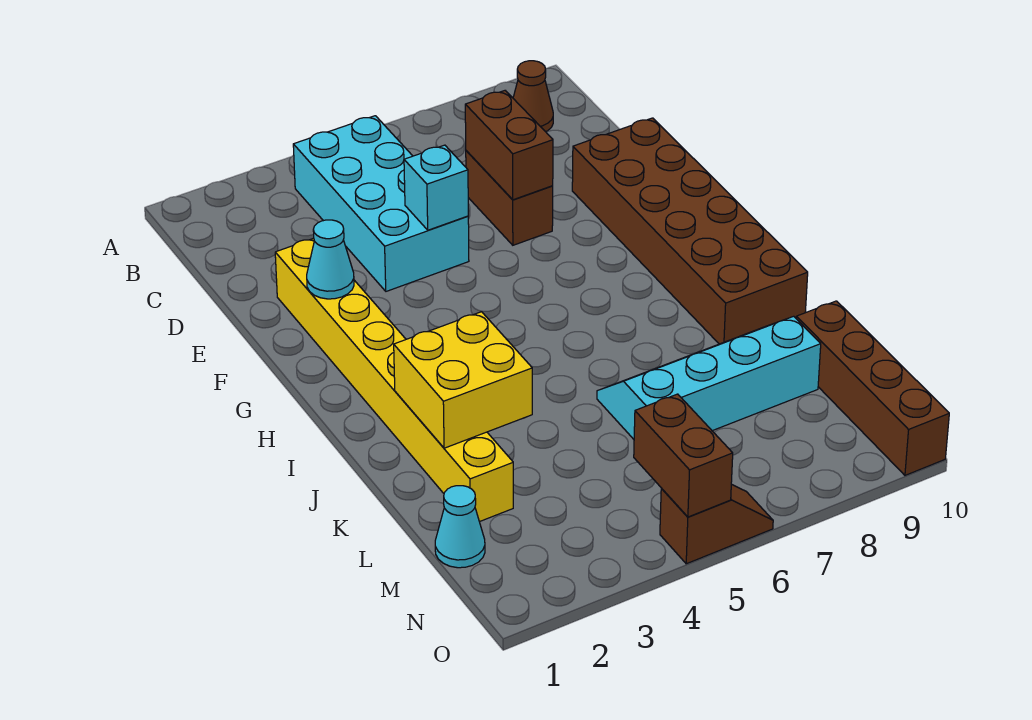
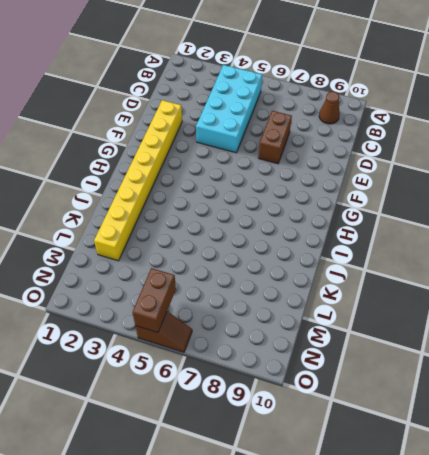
none -> brown brick E9:J10 level 1
none -> cyan slope K6:L9 level 1 top L
none -> brown brick L10:O10 level 1

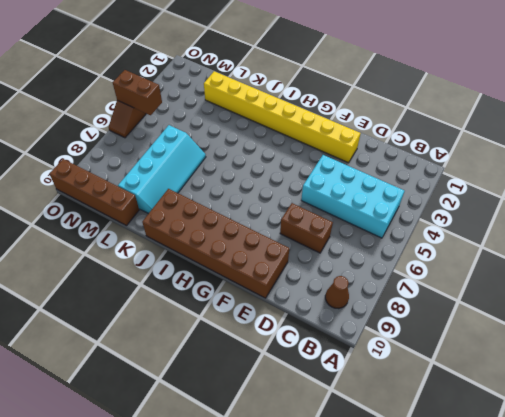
none -> cyan cone M1 level 1
none -> brown brick D7:E7 level 2
none -> cyan brick E5 level 2

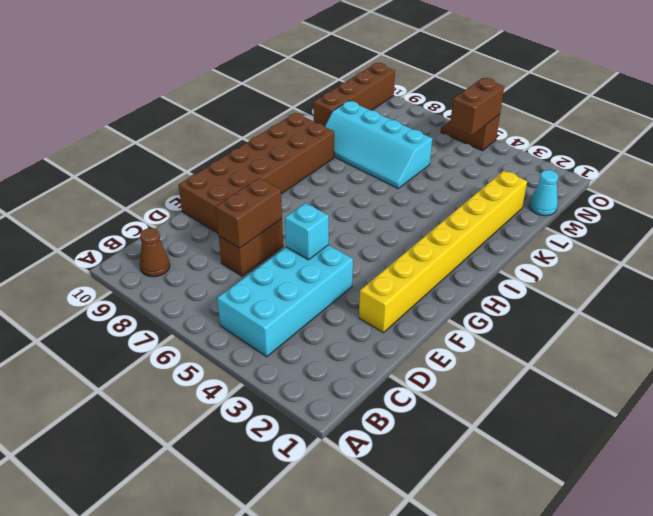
none -> cyan cone F2 level 2
none -> yellow brick J2:K3 level 2

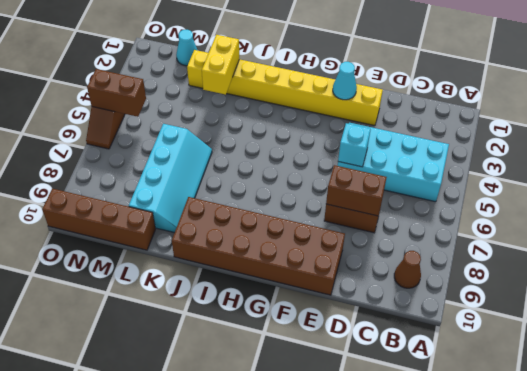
yellow brick K2:K3 level 2 -> yellow brick J2:K3 level 2

